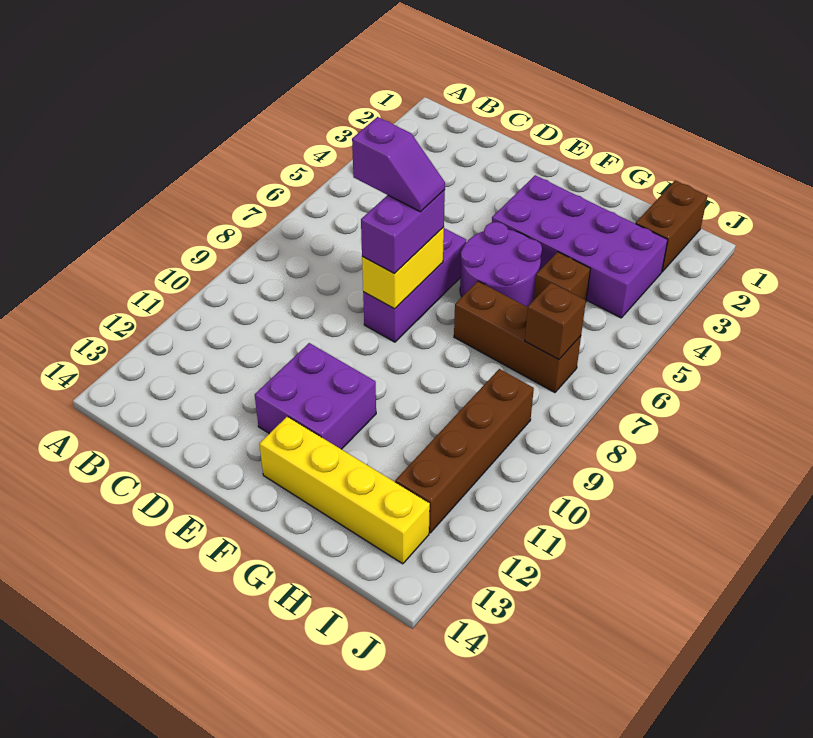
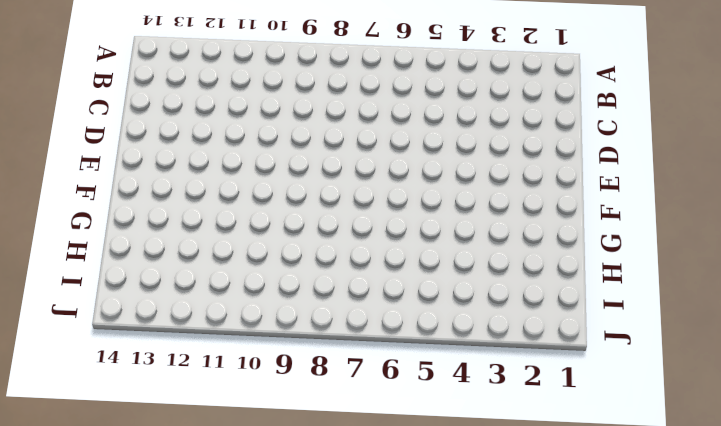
none -> purple brick E6:E8 level 1
none -> purple brick E11:F12 level 1
none -> purple brick F3:I4 level 1

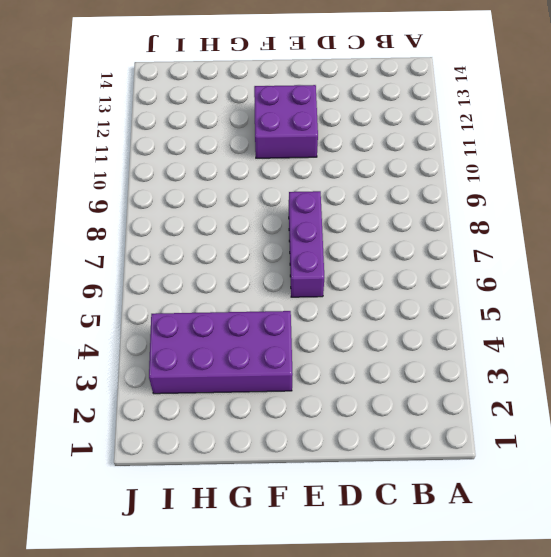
none -> purple round brick F5:G6 level 1
none -> yellow brick F13:I13 level 1
none -> brown brick G7:I7 level 1

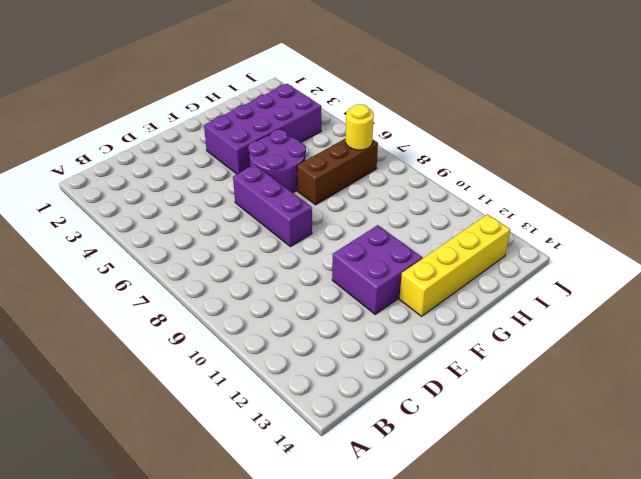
yellow round brick I7 level 2 -> brown brick I7 level 2
none -> brown brick H5 level 1
none -> brown brick I1:I2 level 1
none -> brown brick I9:I12 level 1

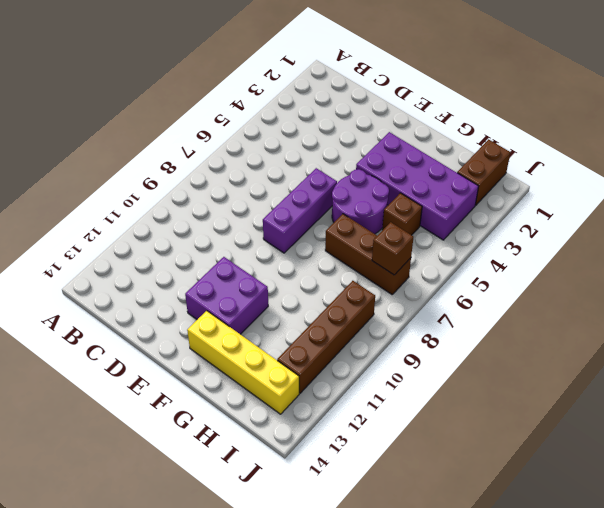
none -> yellow brick E7:E8 level 2
none -> purple brick E7:E8 level 3
none -> purple slope D7:E7 level 4 top D

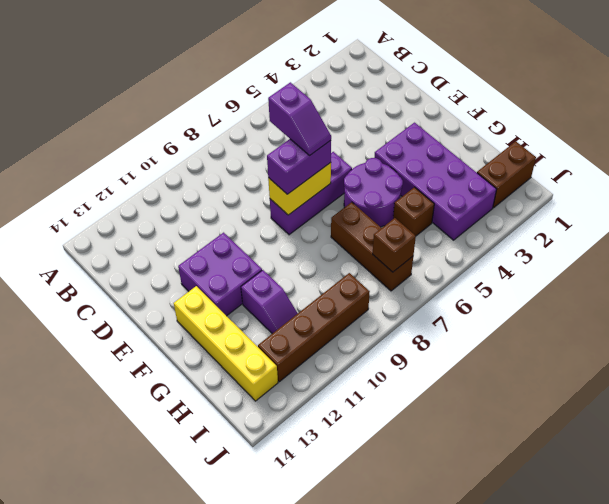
purple slope G11:H11 level 1 top G -> none

